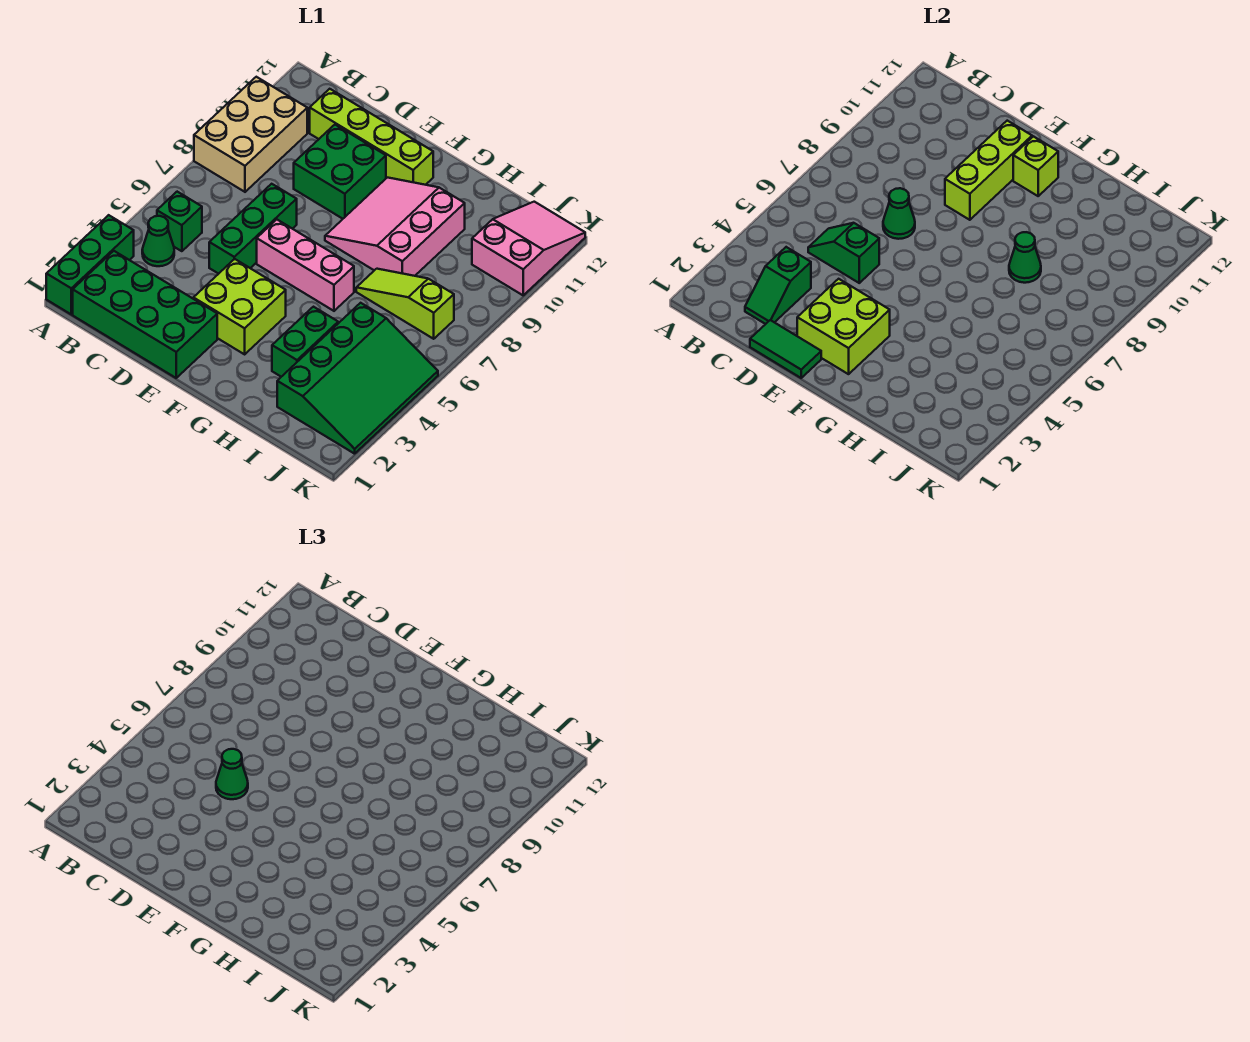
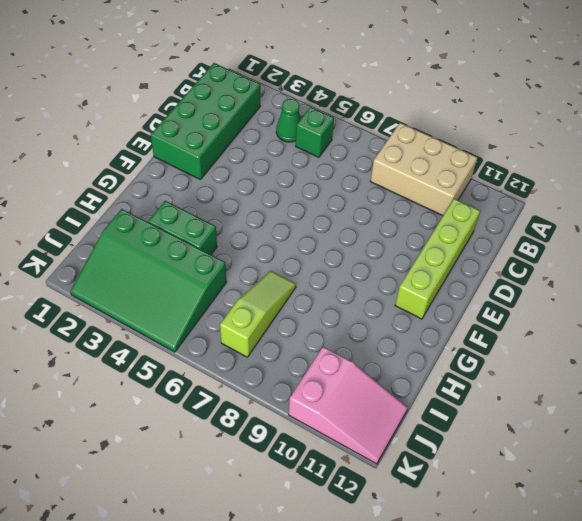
none -> green brick A1:A3 level 1
none -> green brick D5:D7 level 1
none -> green brick D9:E10 level 1

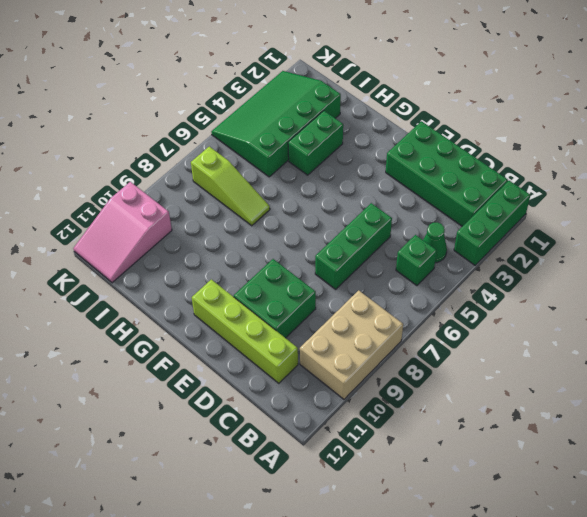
none -> lime brick E3:F4 level 1
none -> pink brick E6:G6 level 1
none -> pink slope F8:H10 level 1 top H

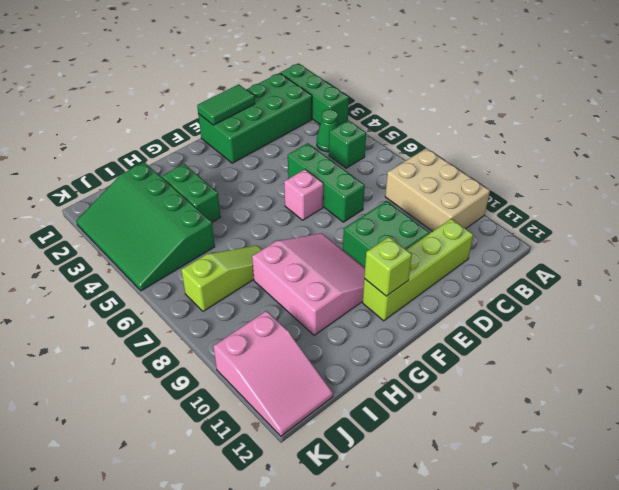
pink brick E6 level 1 -> pink brick E6:G6 level 1
none -> lime brick E3:F4 level 1
none -> green slope C2:C3 level 2 top 3
none -> green slope C5:D5 level 2 top D

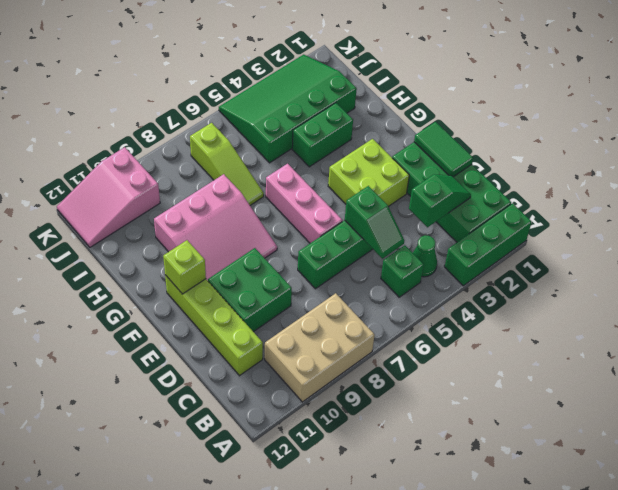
none -> green cone D7 level 2
none -> lime brick E2:F3 level 2
none -> lime brick E9:E11 level 2

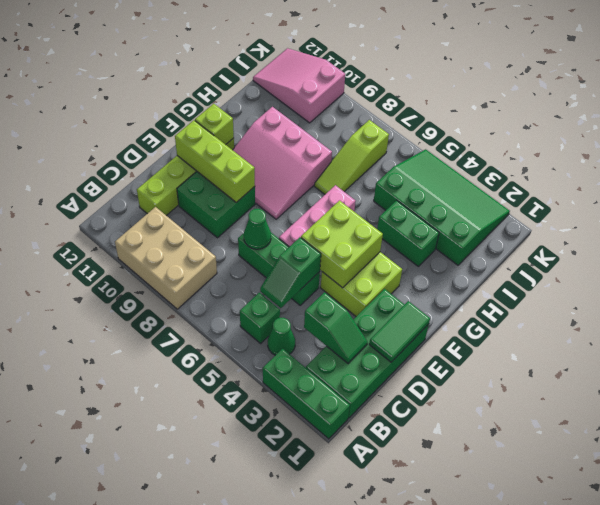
lime brick E4:F5 level 2 -> lime brick E2:F3 level 2
none -> green cone H8 level 2
none -> green cone D5 level 3

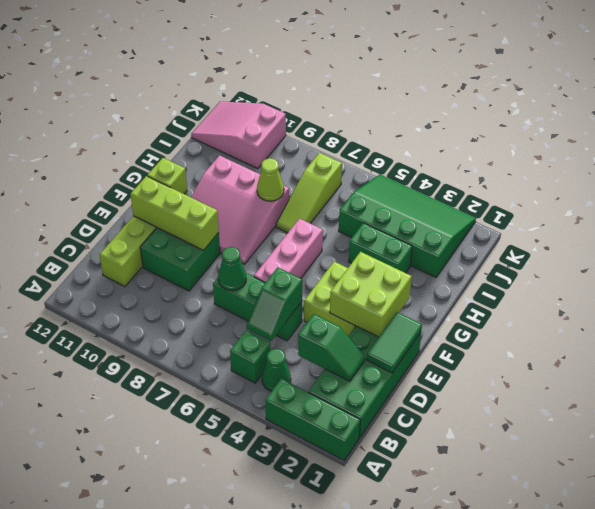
lime cone H8 level 2 -> green cone H8 level 2
none -> tan brick A8:B10 level 1
none -> green cone D5 level 3

